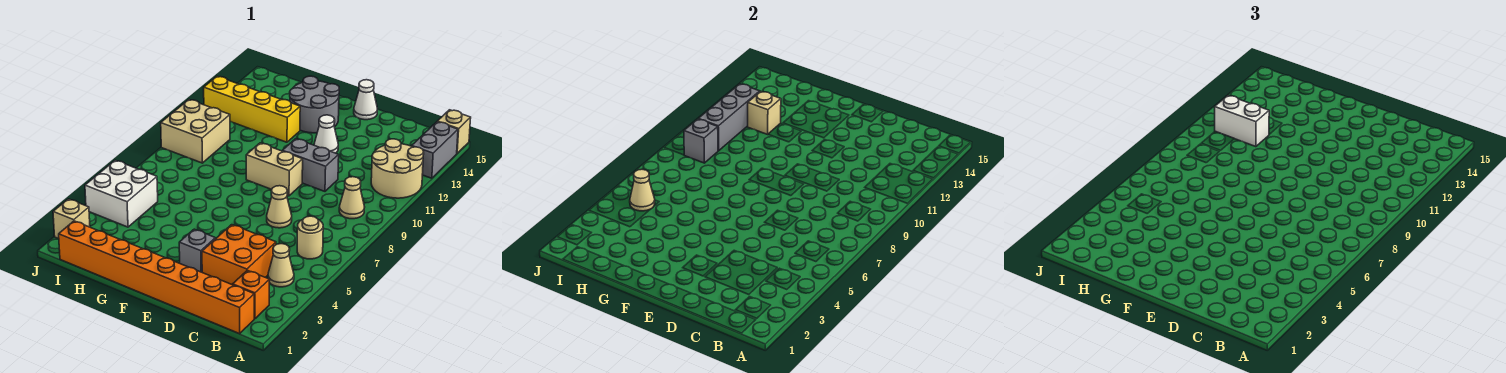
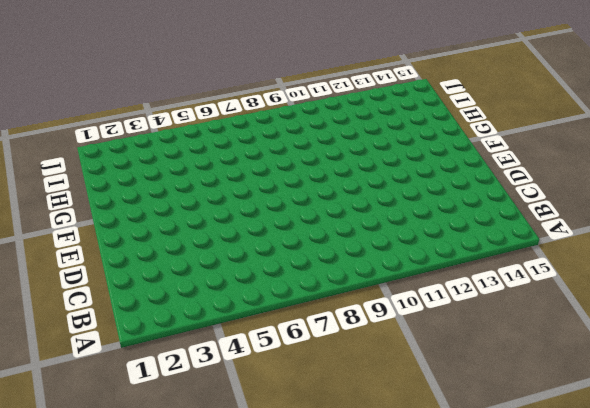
none -> tan round brick A11:B12 level 1
none -> grey brick A13:A14 level 1
none -> tan brick A15 level 1

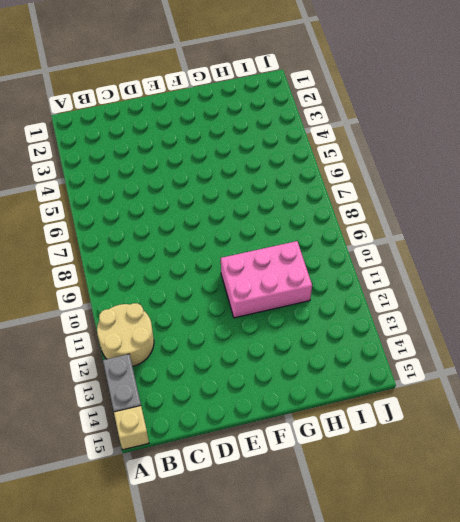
pink brick F10:H11 level 1 -> none
none -> orange brick B1:I1 level 1
none -> orange brick B2 level 1
none -> tan cone B4 level 1

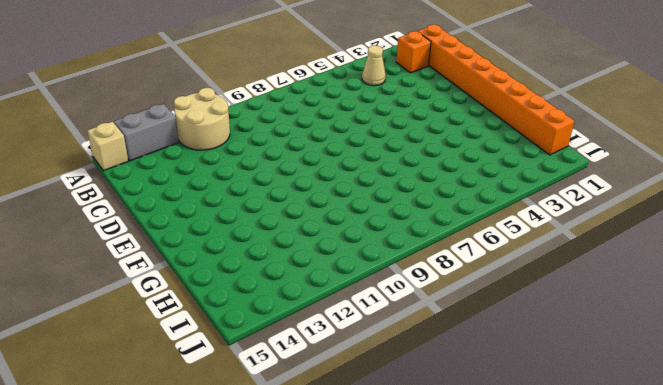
none -> tan round brick B6 level 1
none -> tan cone B9 level 1
none -> orange brick C3:D4 level 1

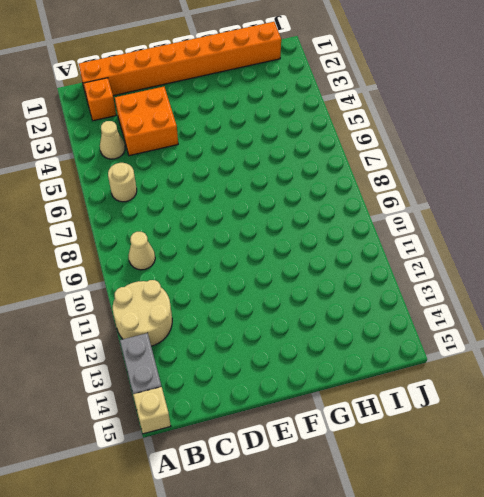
none -> tan cone D7 level 1
none -> grey brick D10:E10 level 1
none -> grey brick E3 level 1

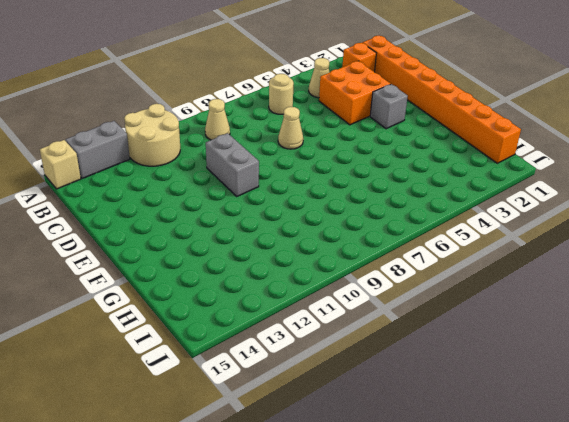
none -> tan brick E9:F9 level 1
none -> white cone E12 level 1
none -> white cone E15 level 1

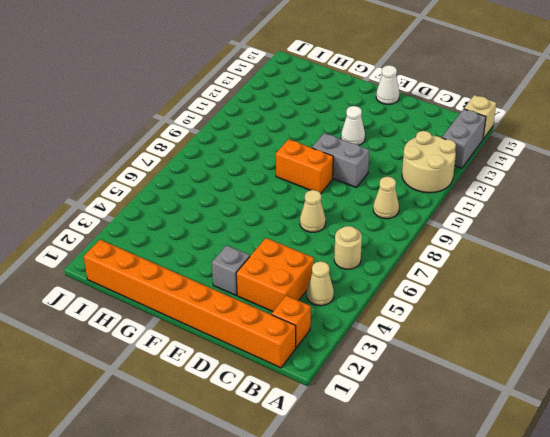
orange brick E9:F9 level 1 -> tan brick E9:F9 level 1
none -> grey round brick F13:G14 level 1
none -> yellow brick G12:J12 level 1
none -> white brick I4:J5 level 1

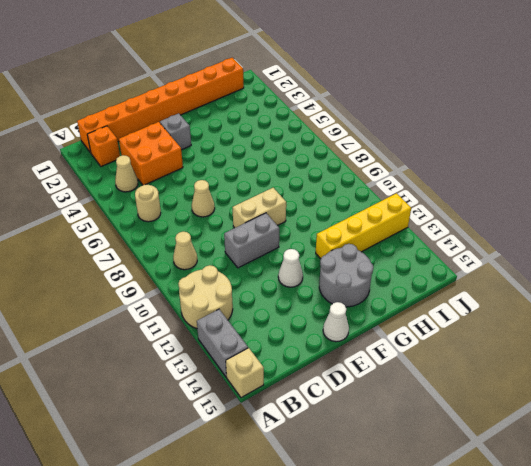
none -> white brick I4:J5 level 1
none -> tan brick I9:J10 level 1
none -> tan brick J2 level 1

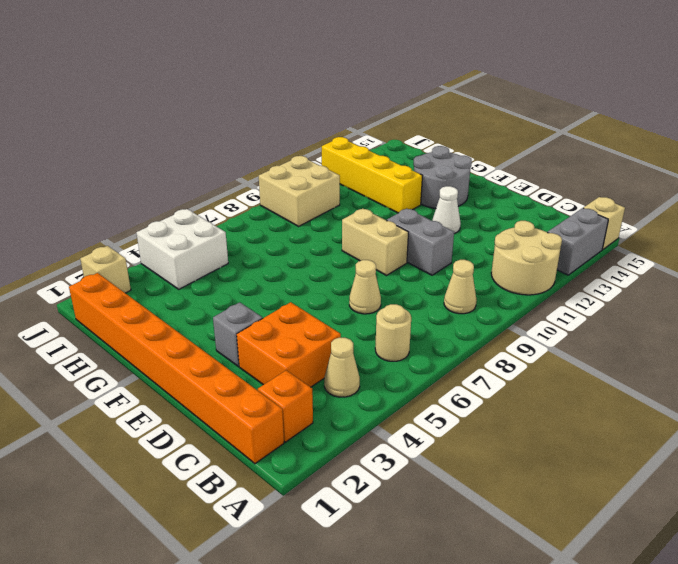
none -> white cone E15 level 1
none -> tan brick H12 level 2
none -> tan cone I5 level 2

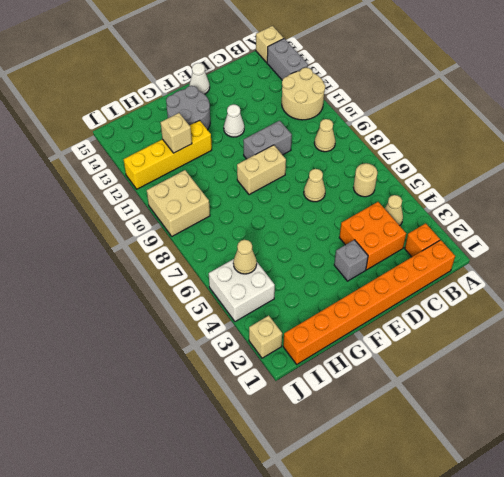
none -> grey brick I9 level 2
none -> grey brick I10:I12 level 2
none -> white brick H11:I11 level 3

